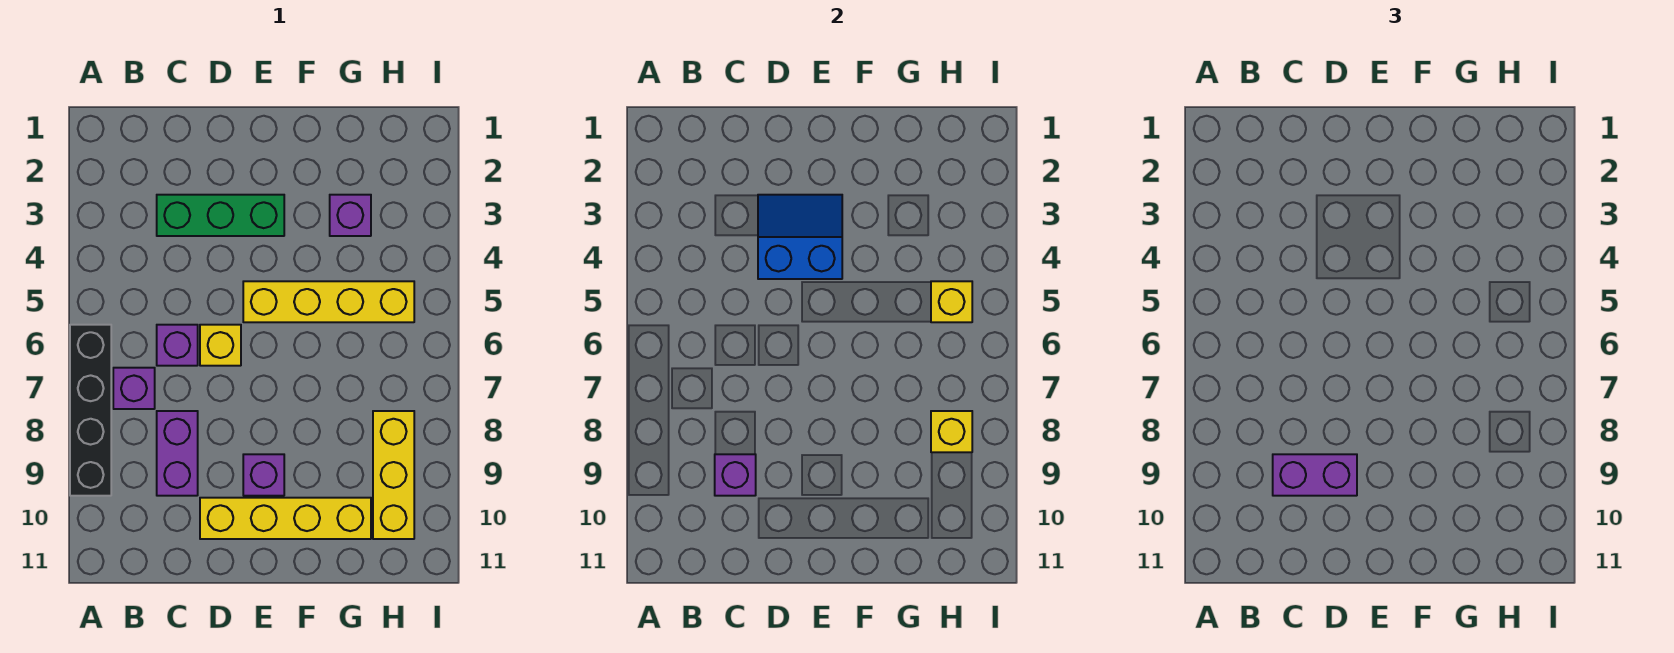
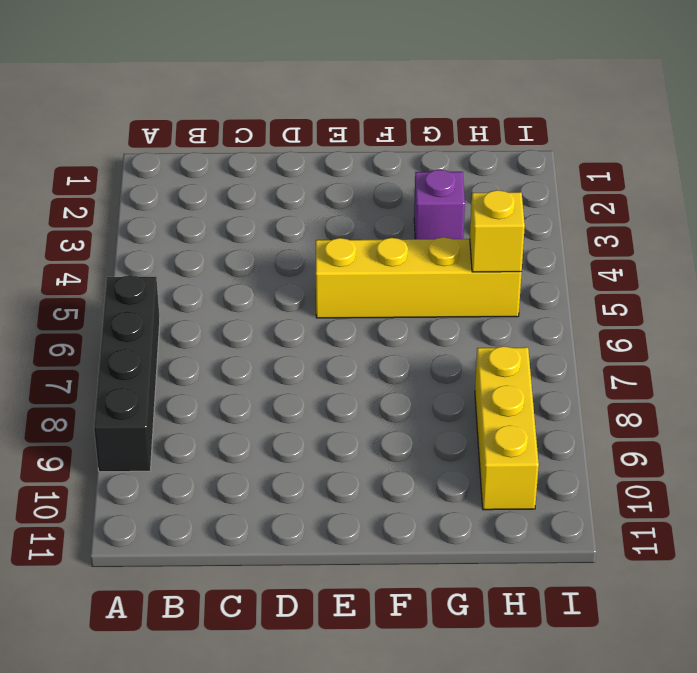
none -> purple brick B7 level 1
none -> green brick C3:E3 level 1
none -> purple brick C6 level 1

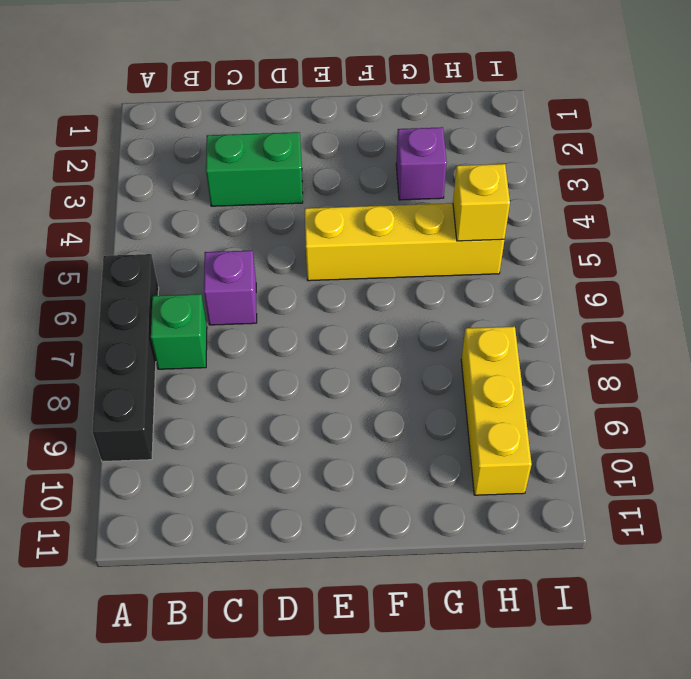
green brick B7 level 1 -> purple brick B7 level 1
green brick C3:D3 level 1 -> green brick C3:E3 level 1
none -> purple brick C8:C9 level 1
none -> yellow brick D6 level 1
none -> yellow brick D10:G10 level 1

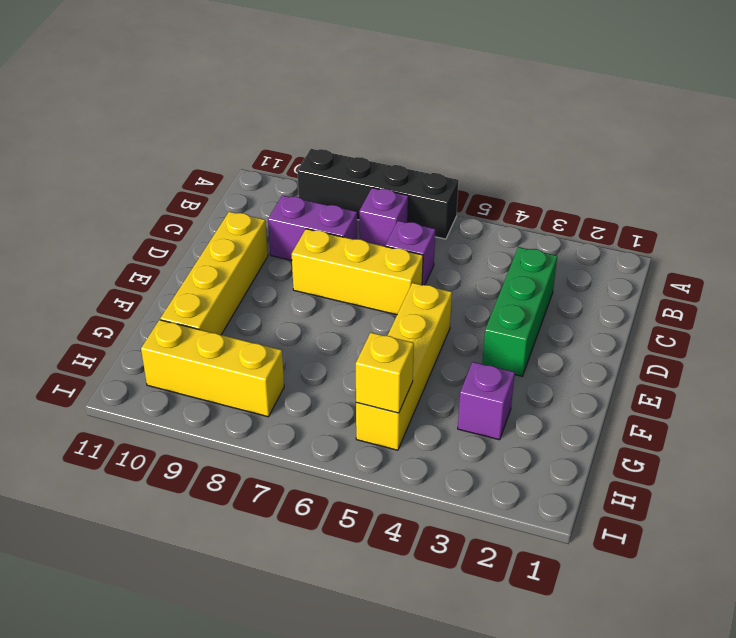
yellow brick D6:D8 level 1 -> yellow brick D6 level 1
none -> purple brick E9 level 1
none -> purple brick C9 level 2
none -> blue slope D3:E4 level 2 top 4

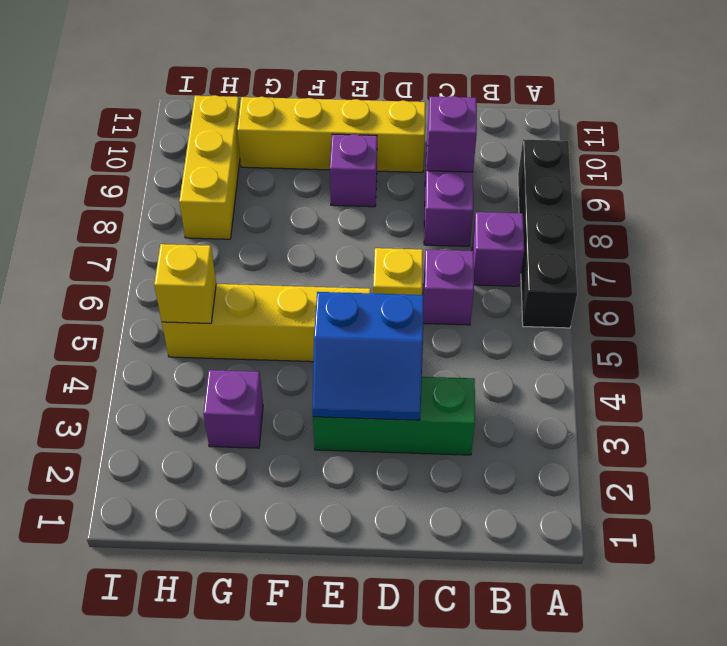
none -> yellow brick H8 level 2
none -> purple brick C9:D9 level 3

